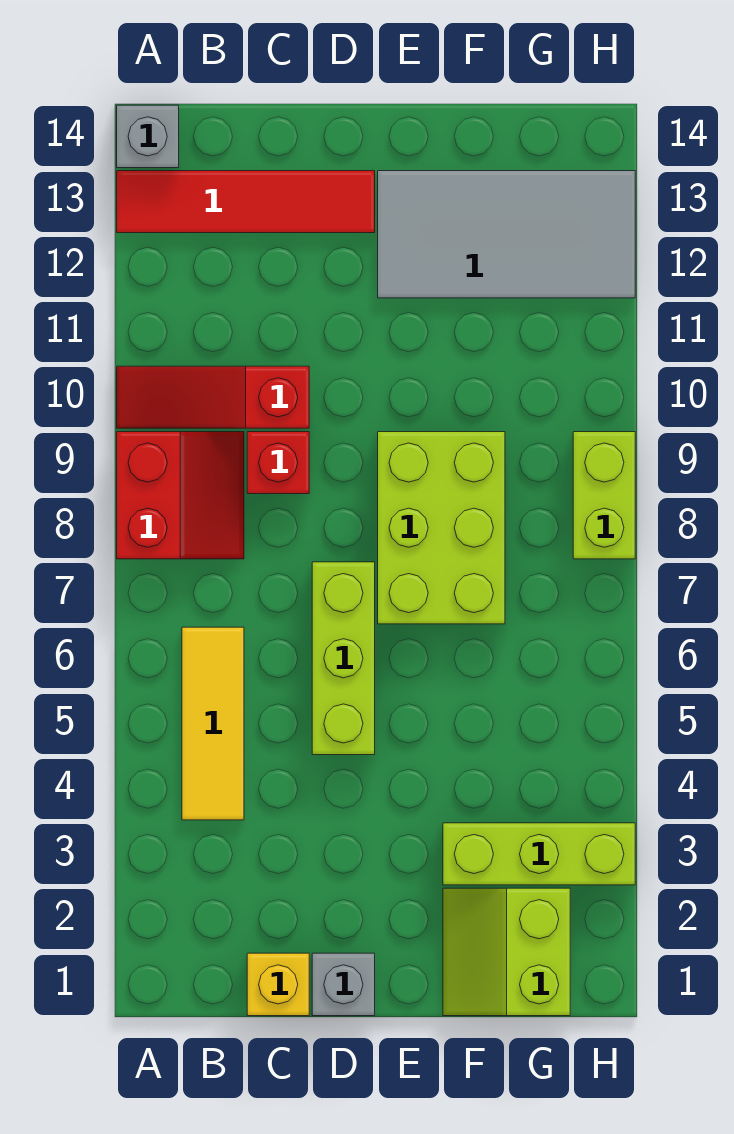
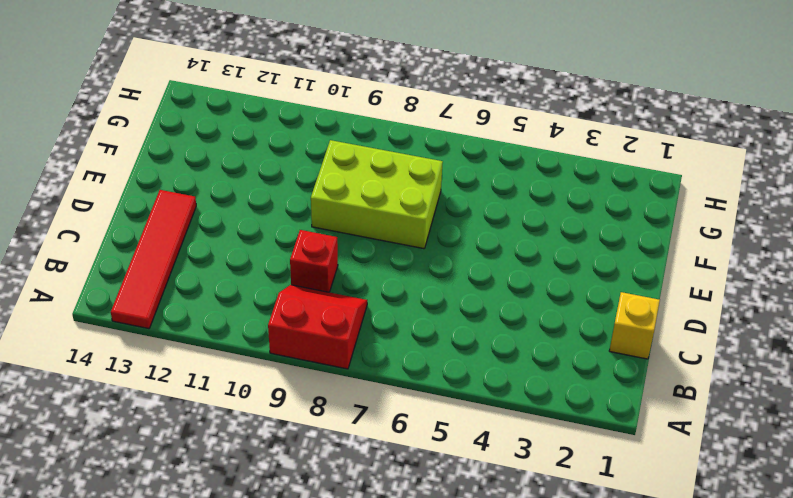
none -> red slope A10:C10 level 1 top C
none -> grey brick A14 level 1
none -> yellow tile B4:B6 level 1

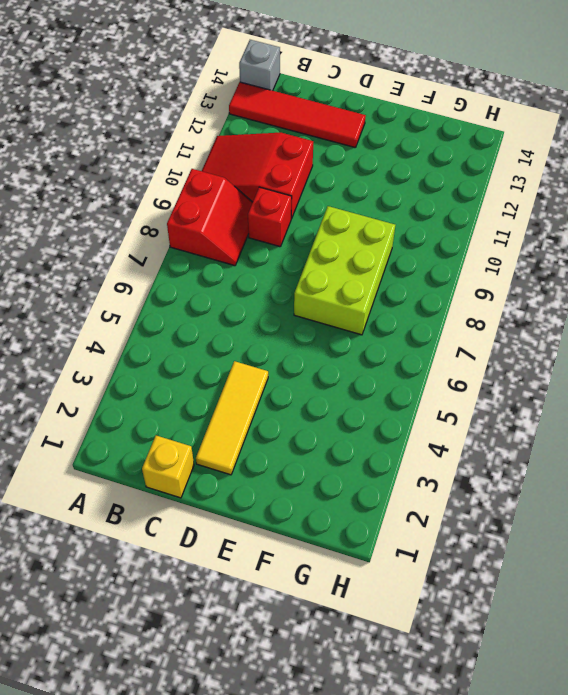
red slope A10:C11 level 1 top C -> red slope A10:C10 level 1 top C
yellow tile D2:D4 level 1 -> yellow tile B4:B6 level 1
none -> grey brick D1 level 1
none -> lime brick D5:D7 level 1
none -> grey tile E12:H13 level 1

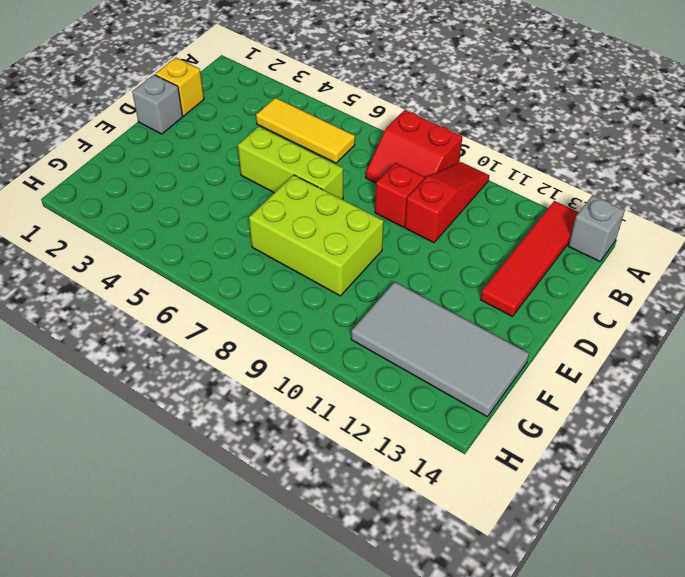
grey tile F11:G14 level 1 -> grey tile E12:H13 level 1
none -> lime slope F1:G2 level 1 top G
none -> lime brick F3:H3 level 1
none -> lime brick H8:H9 level 1

